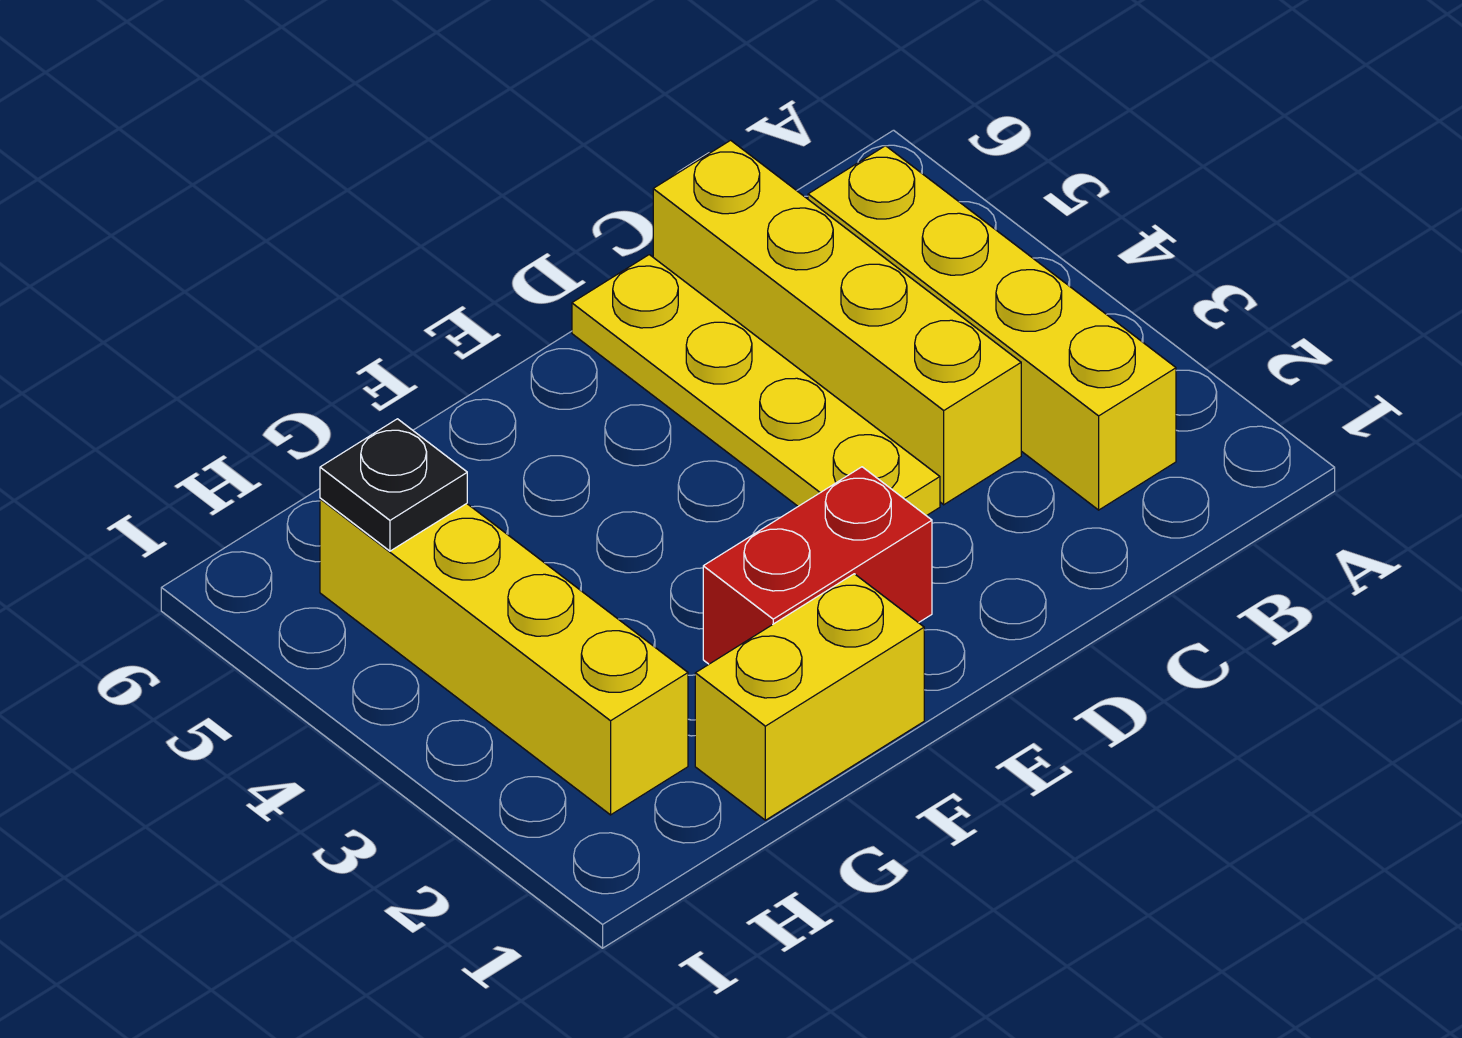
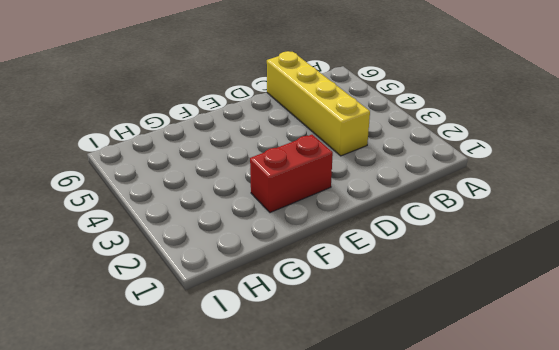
none -> yellow brick B2:B5 level 1
none -> yellow plate D3:D6 level 1

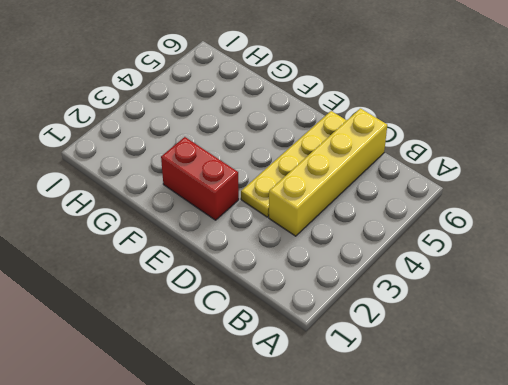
none -> yellow brick B2:B5 level 1
none -> yellow brick F1:G1 level 1

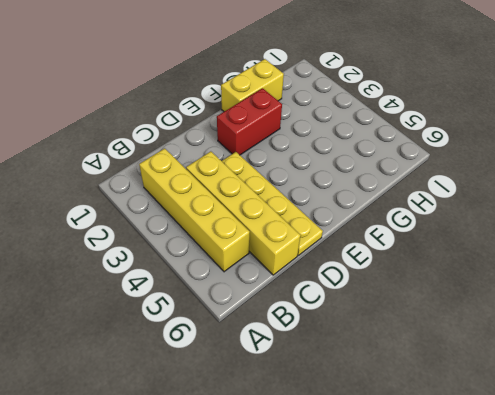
none -> yellow brick H2:H5 level 1
none -> black plate H5 level 2

